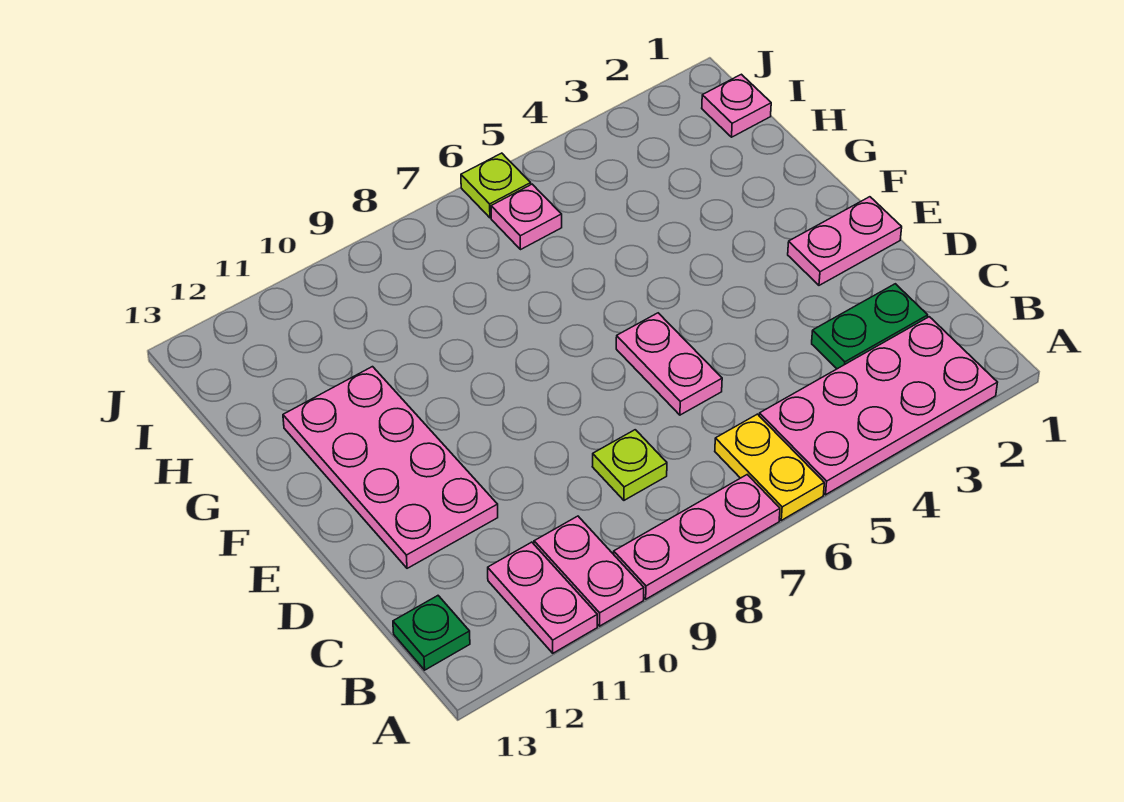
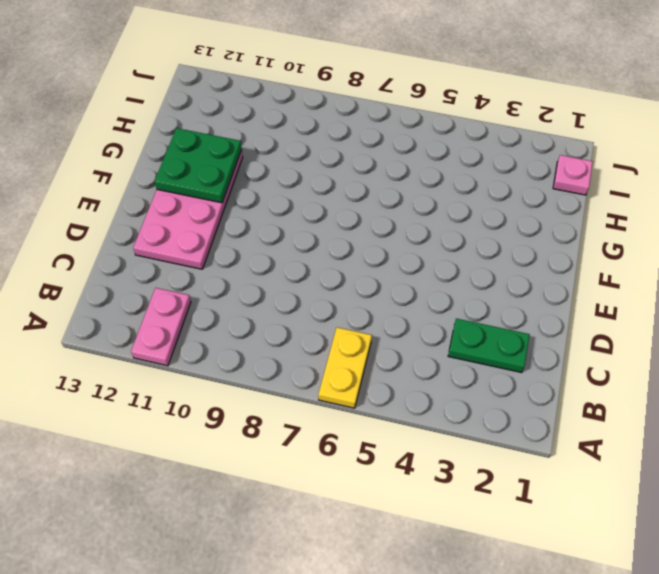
green plate F11:G12 level 2 -> none
none -> pink plate A2:B5 level 1
none -> pink plate A7:A9 level 1
none -> pink plate A10:B10 level 1

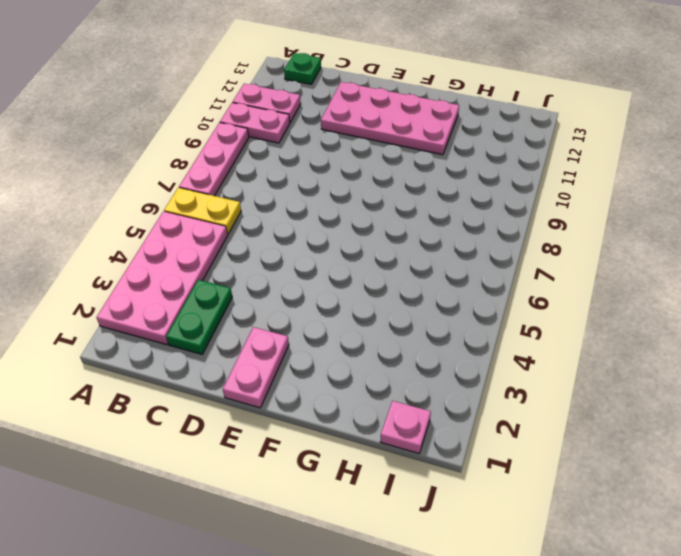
none -> lime plate C8 level 1
none -> pink plate D6:E6 level 1
none -> pink plate I6 level 1

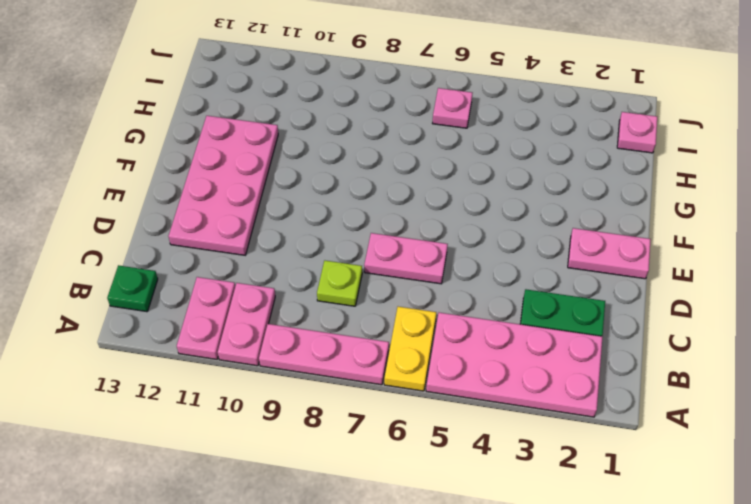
pink plate D6:D7 level 1 -> pink plate D6:E6 level 1
none -> lime plate J6 level 1

